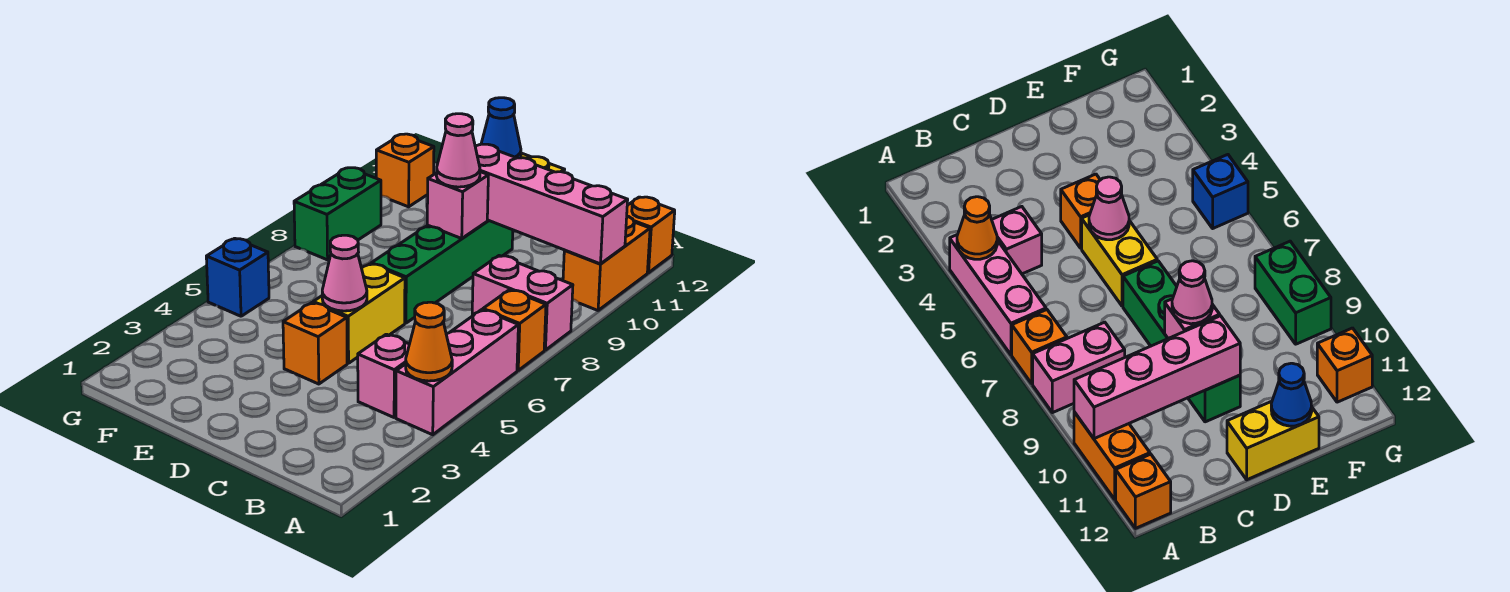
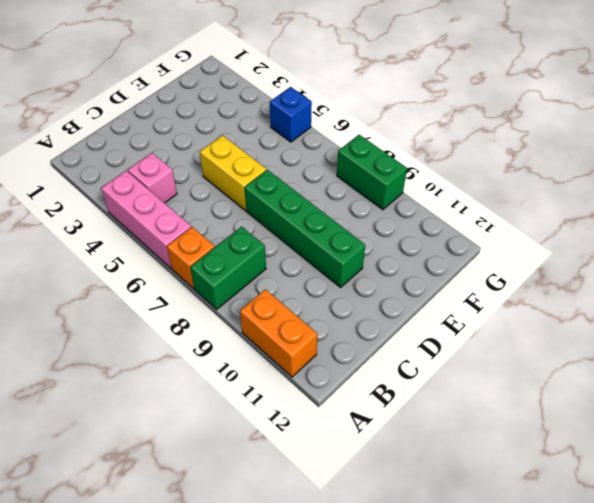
green brick A8:B8 level 1 -> pink brick A8:B8 level 1
none -> orange brick A12 level 1
none -> orange brick D4 level 1
none -> yellow brick D12:E12 level 1

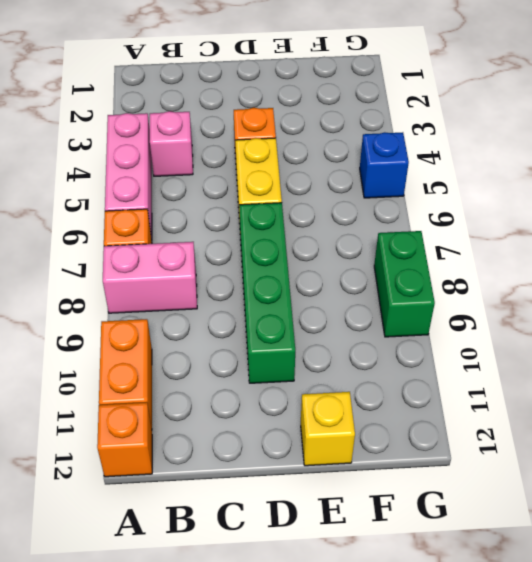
yellow brick E12 level 1 -> yellow brick D12:E12 level 1
none -> orange brick G11 level 1
none -> orange cone A4 level 2
none -> pink brick A10:D10 level 2

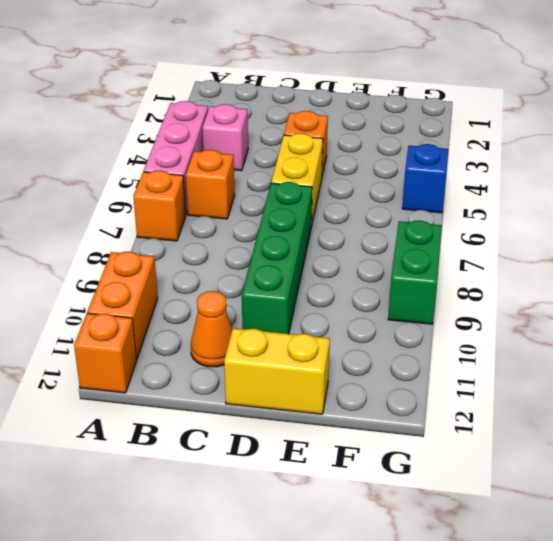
orange brick B6 level 1 -> orange brick G11 level 1
orange cone C11 level 1 -> orange cone A4 level 2
none -> pink brick A8:B8 level 1
none -> pink brick A10:D10 level 2
none -> pink cone D5 level 2

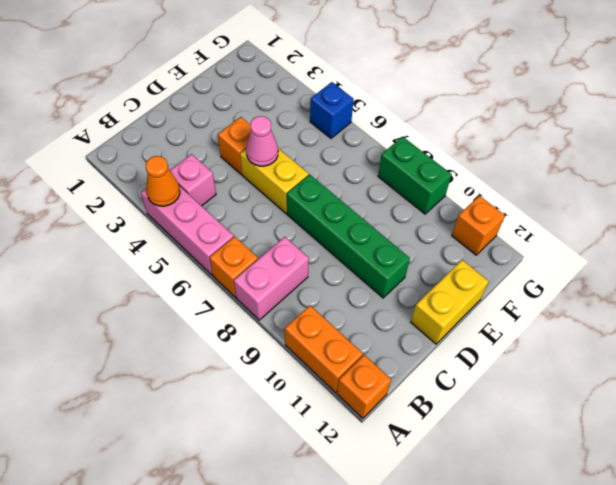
none -> pink brick A10:D10 level 2
none -> pink brick D9 level 2
none -> blue cone E12 level 2

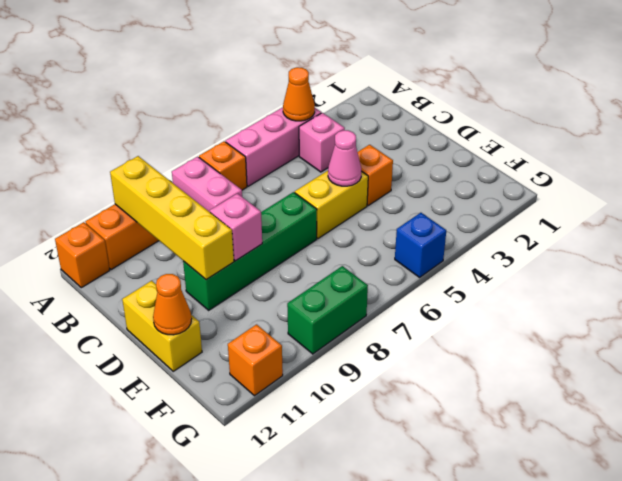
yellow brick A10:D10 level 2 -> pink brick A10:D10 level 2
orange cone E12 level 2 -> blue cone E12 level 2
none -> pink cone D9 level 3

